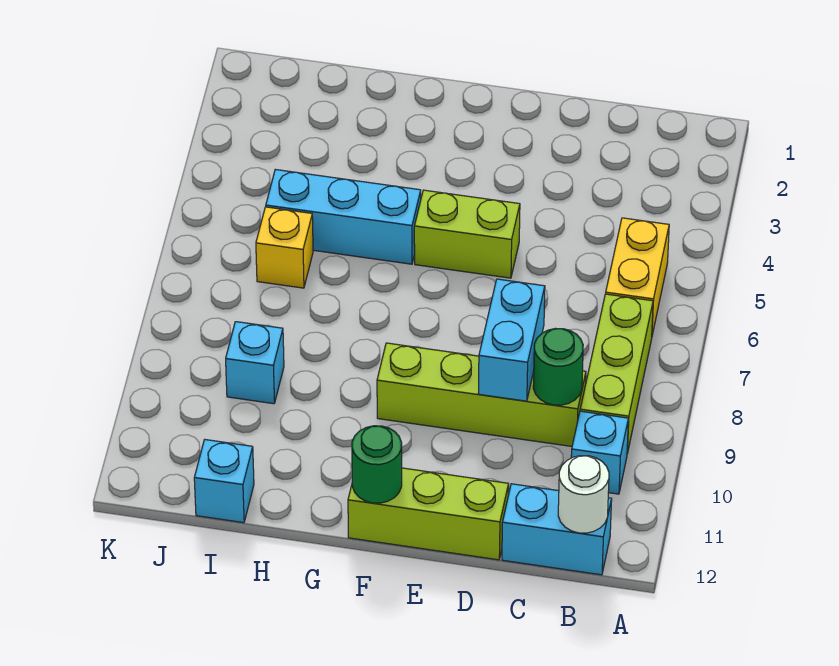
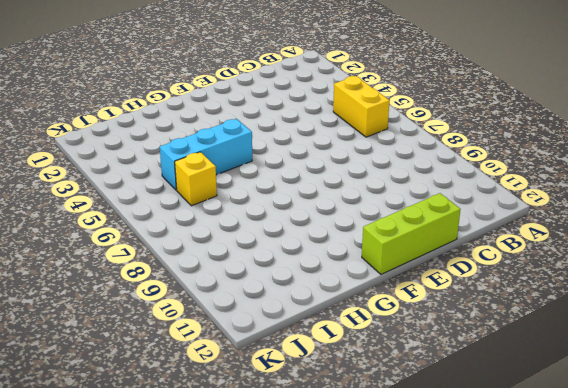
none -> lime brick B7:B9 level 1
none -> cyan brick B10 level 1
none -> cyan brick B12:C12 level 1

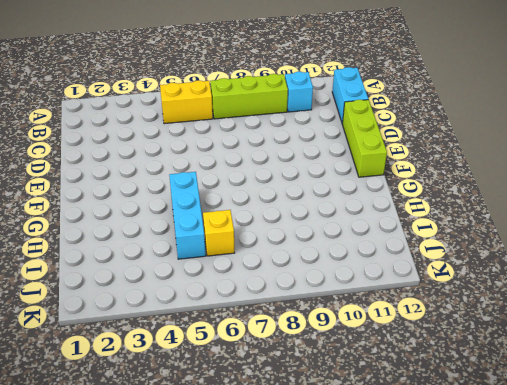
none -> lime brick C9:F9 level 1
none -> lime brick E5:F5 level 1
none -> cyan brick I9 level 1

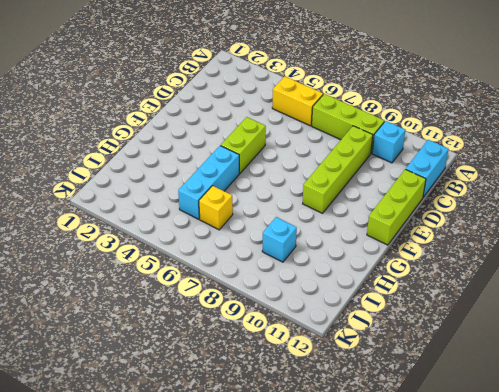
none -> cyan brick I12 level 1
none -> white round brick B12 level 2
none -> green round brick C9 level 2

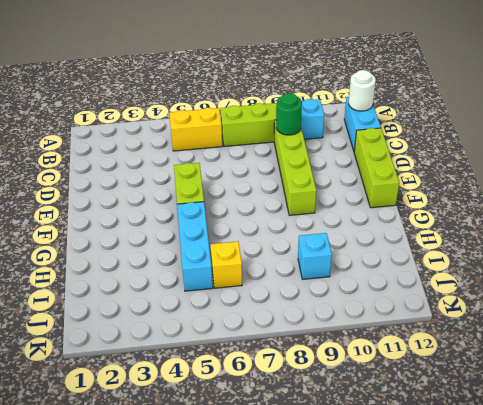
none -> cyan brick I12 level 1
none -> cyan brick D8:D9 level 2
none -> green round brick F12 level 2

